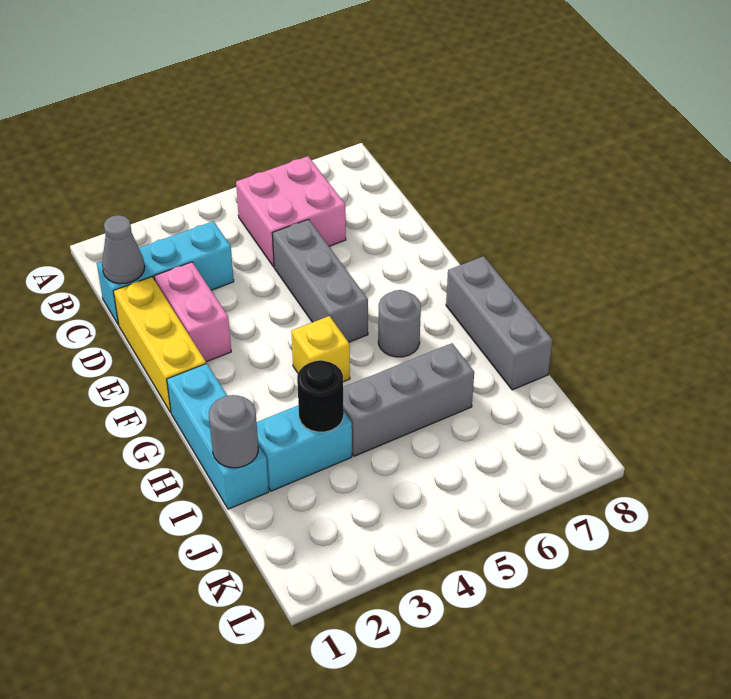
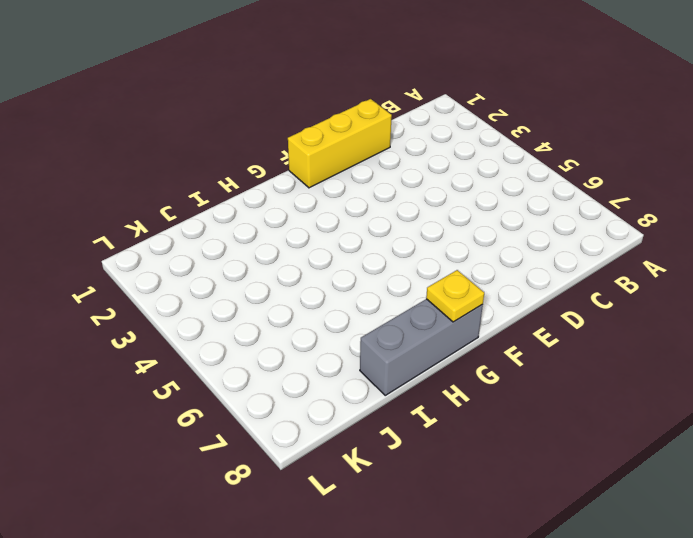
yellow plate G8 level 2 -> none
none -> pink brick B5:C6 level 1
none -> cyan brick C1:C3 level 1
none -> pink brick D2:E2 level 1

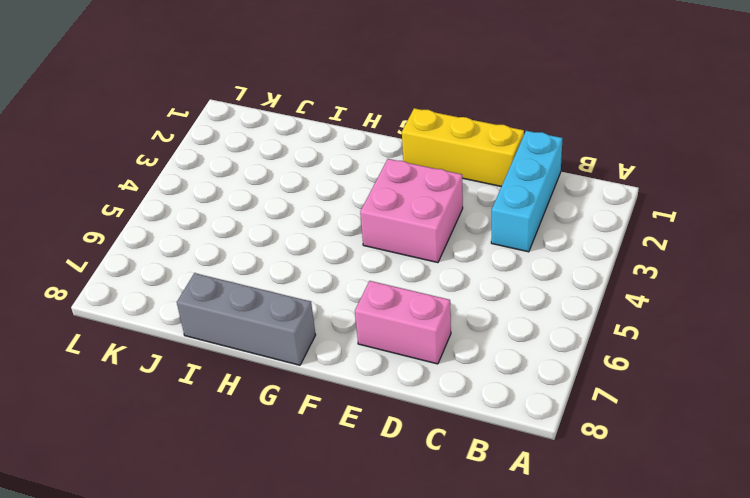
pink brick D7:E7 level 1 -> pink brick D2:E2 level 1
pink brick E3:F4 level 1 -> pink brick B5:C6 level 1
none -> grey brick D5:F5 level 1
none -> cyan brick G1:I1 level 1
none -> yellow brick G4 level 1

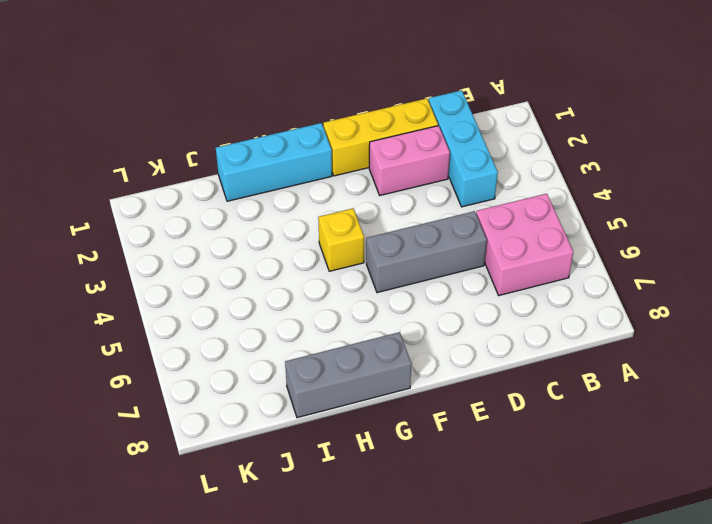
none -> grey round brick G6 level 1
none -> cyan brick I2:I3 level 1
none -> grey brick I4:I6 level 1

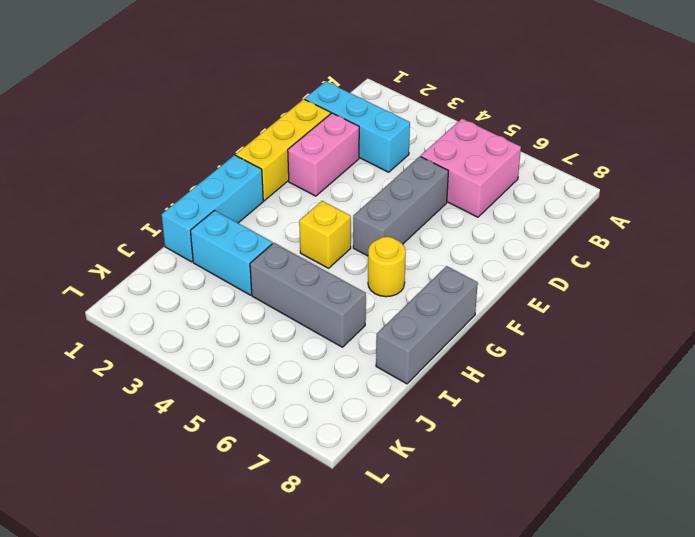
yellow round brick G6 level 1 -> grey round brick G6 level 1
none -> grey cone C1 level 2
none -> grey round brick I1 level 2
none -> black round brick I3 level 2

